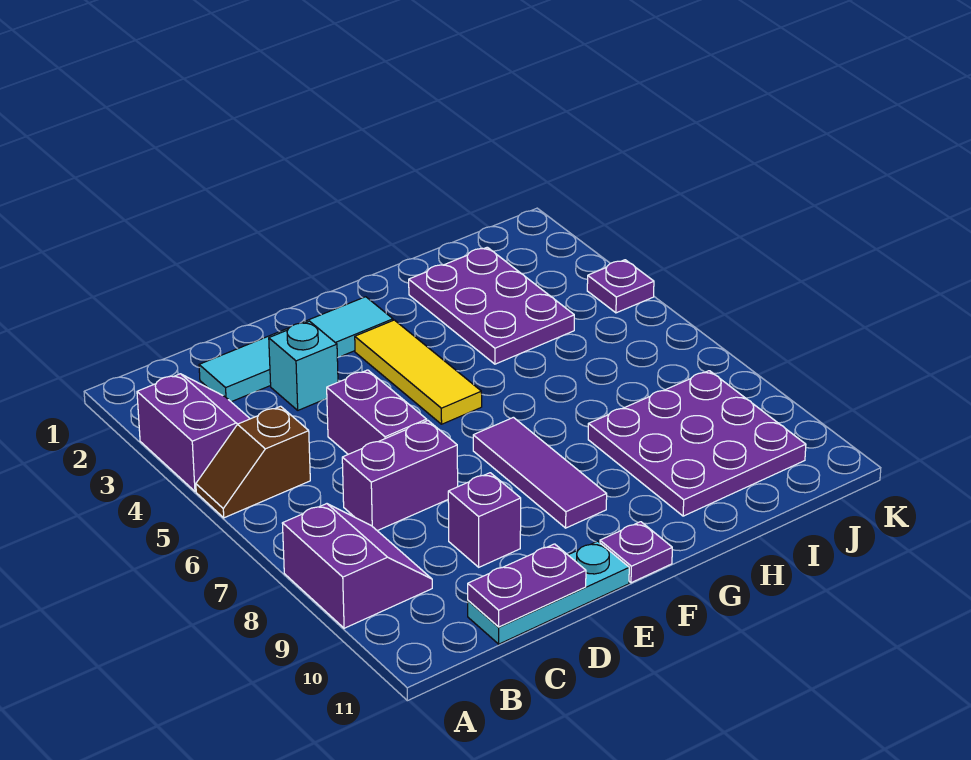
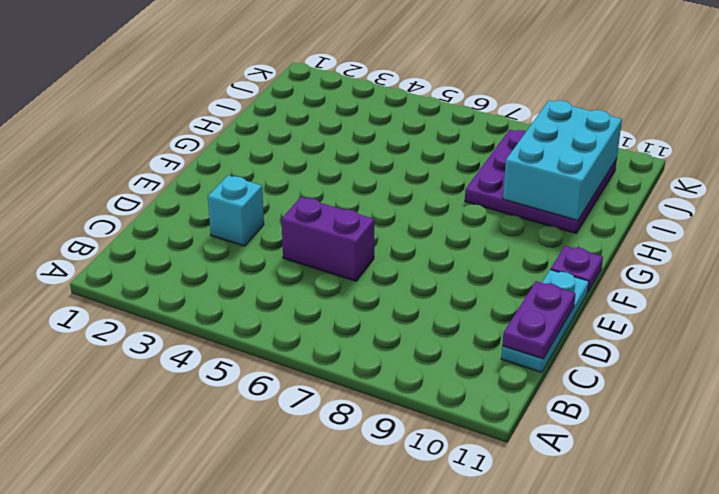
cyan brick H9:J10 level 2 -> none
none -> purple slope A3:B4 level 1 top A
none -> brown slope A5:B5 level 1 top B
none -> purple slope A8:B9 level 1 top A

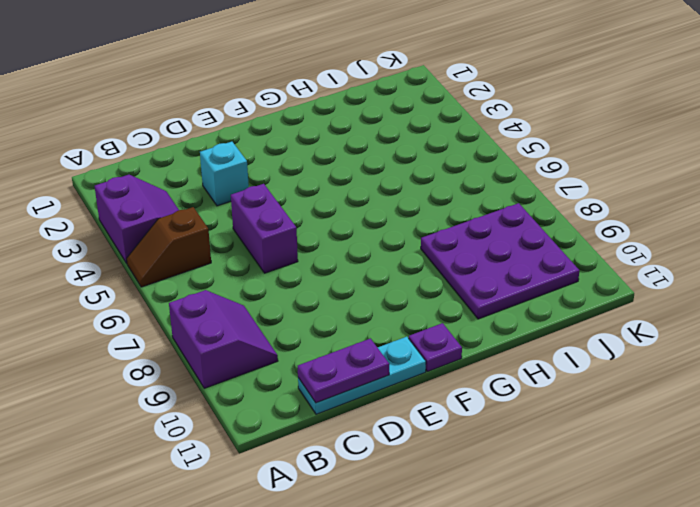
none -> cyan tile C2:F2 level 1
none -> purple brick C7:D7 level 1
none -> purple brick D9 level 1

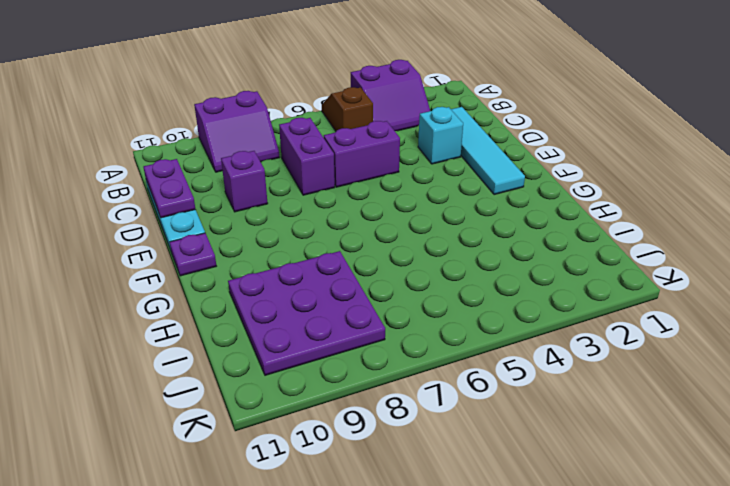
none -> yellow tile F3:F5 level 1
none -> purple tile F7:F9 level 1
none -> purple plate H2:I4 level 1

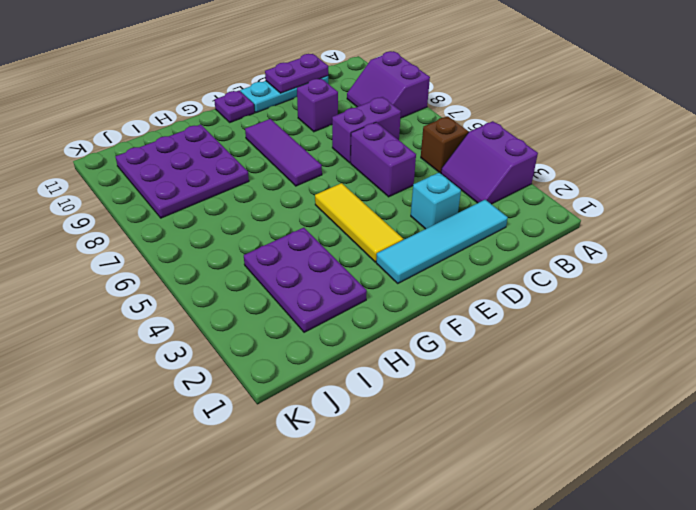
none -> purple plate K4 level 1

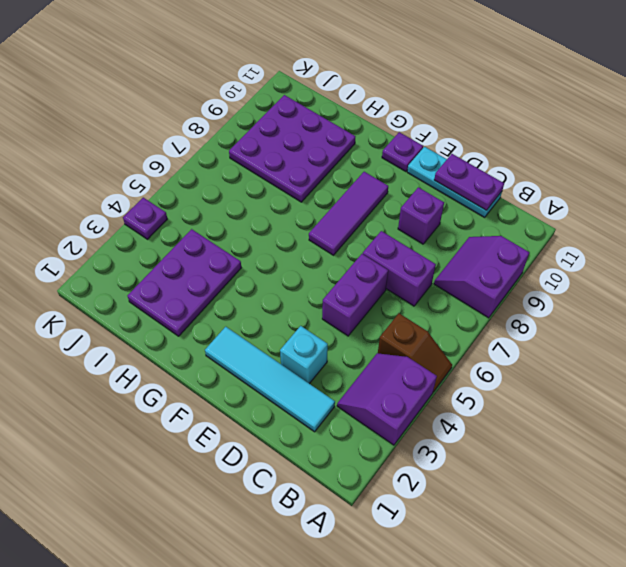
none -> yellow tile F3:F5 level 1

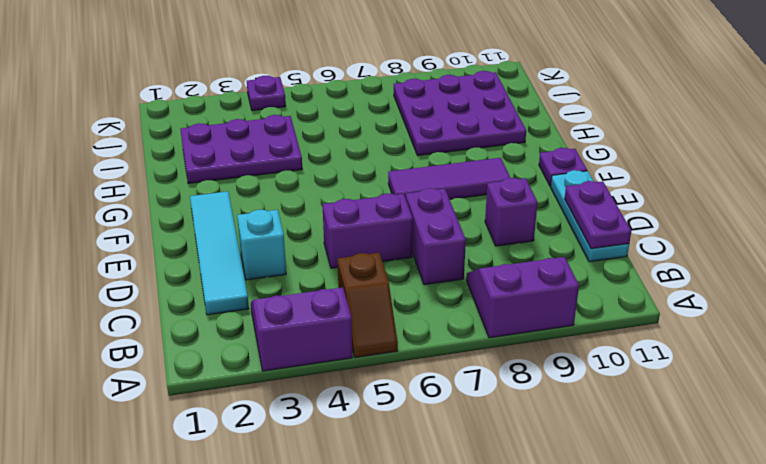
none -> yellow tile F3:F5 level 1

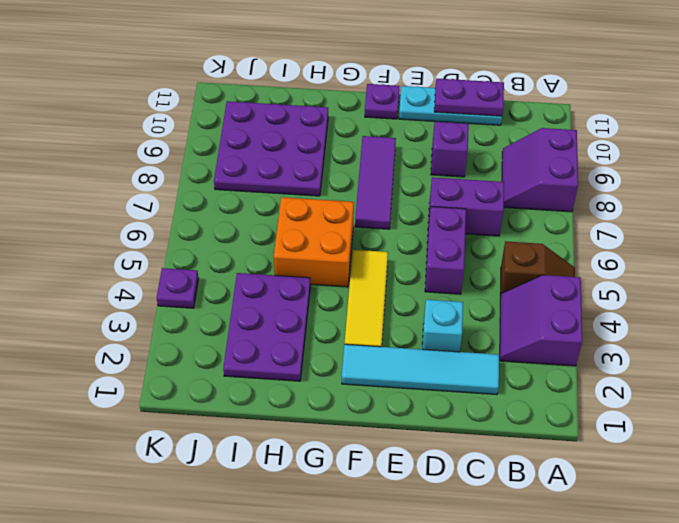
orange brick G5:H6 level 1 -> none

